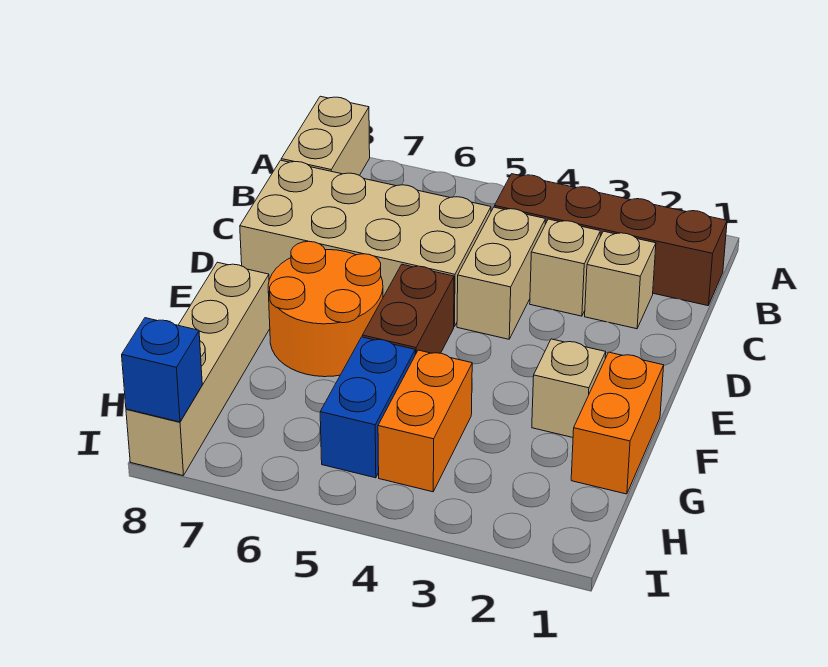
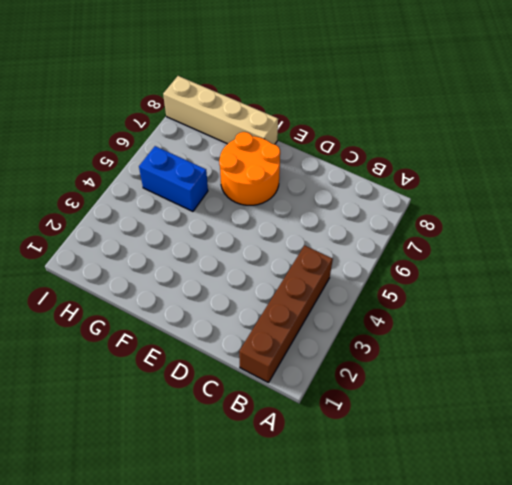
none -> tan brick A8:B8 level 1
none -> tan brick C2 level 1
none -> tan brick C3 level 1

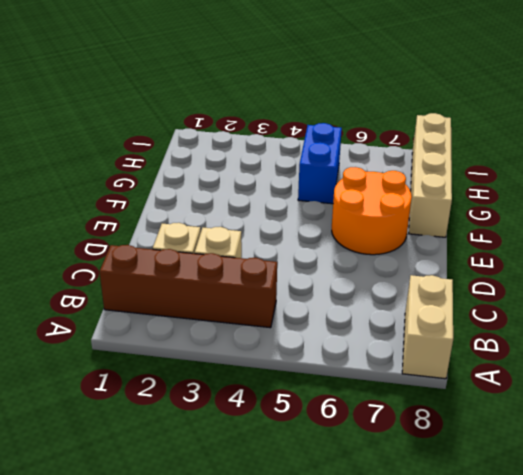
none -> tan brick C4:D4 level 1
none -> tan brick C5:D8 level 1
none -> brown brick E5:F5 level 1

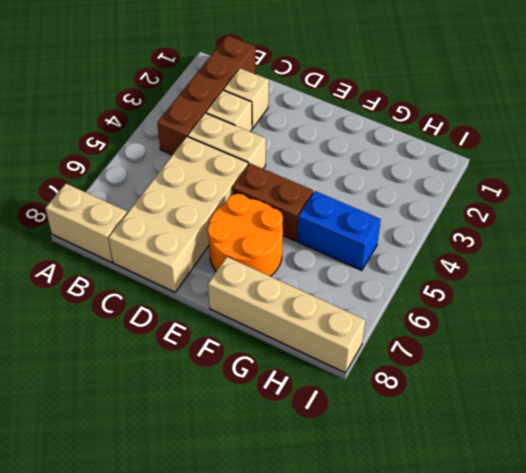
none -> orange brick F1:G1 level 1
none -> tan brick F2 level 1
none -> orange brick G4:H4 level 1

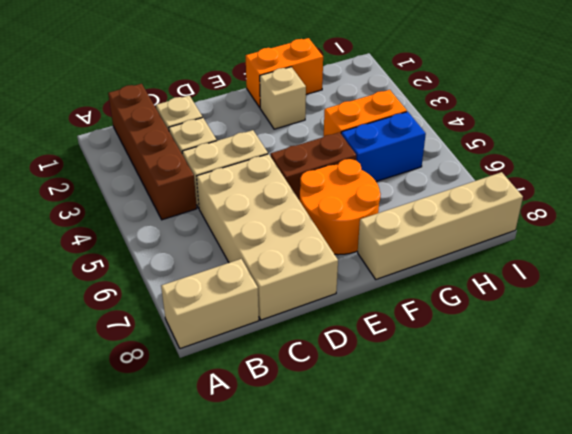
none -> blue brick I8 level 2

